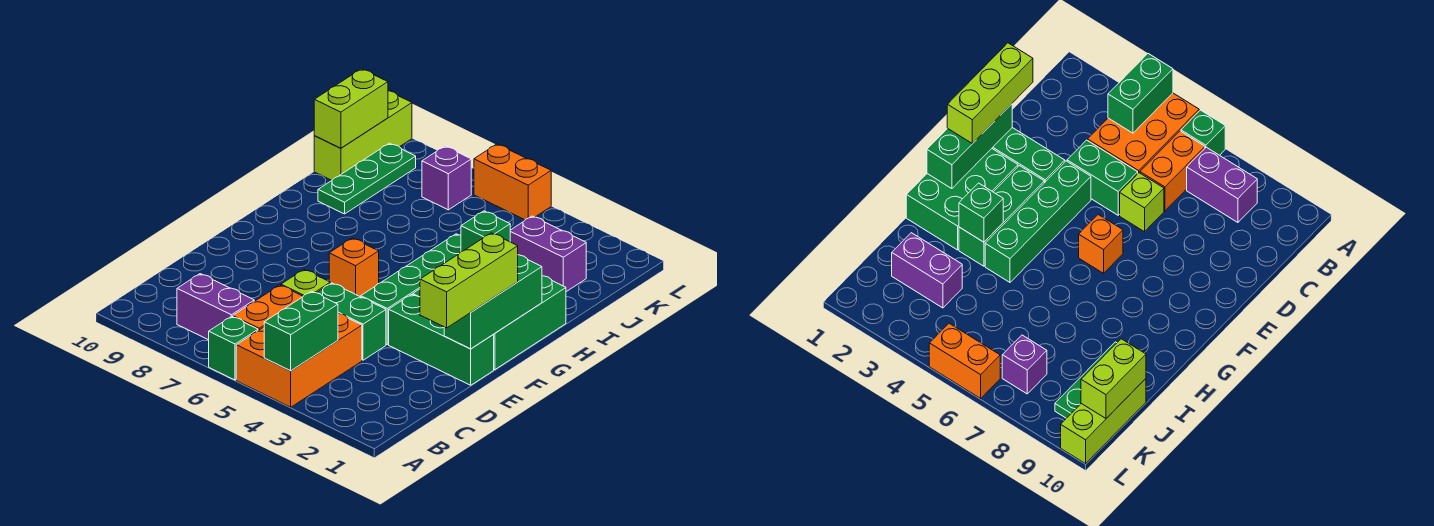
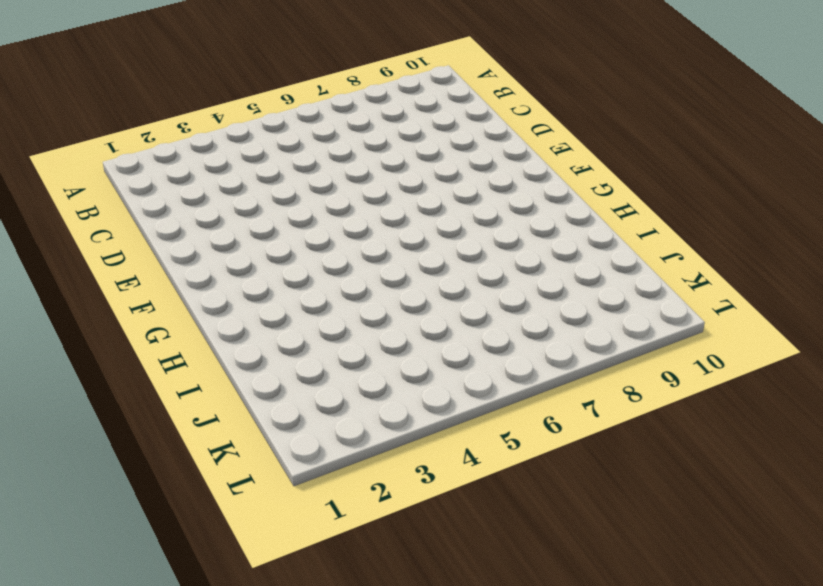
none -> orange brick A4:C5 level 1
none -> green brick A6 level 1
none -> orange brick B6:C6 level 1

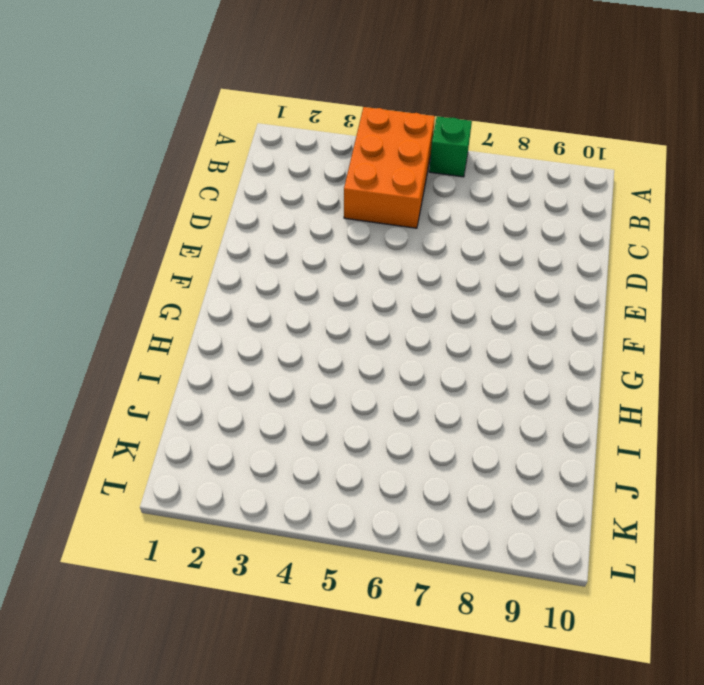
none -> orange brick B6:C6 level 1
none -> purple brick B7:B8 level 1
none -> green brick D4:D5 level 1

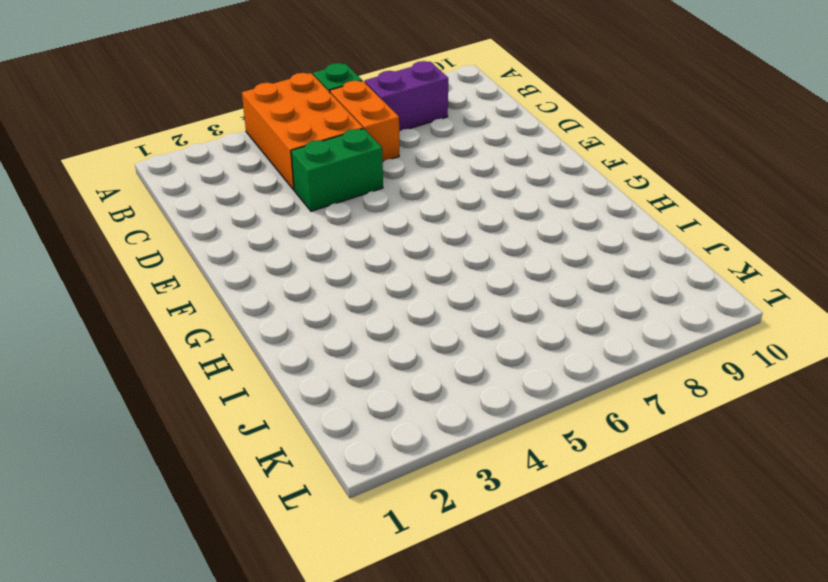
none -> lime brick D6 level 1
none -> green brick E1:E3 level 1
none -> green brick E4:H4 level 1

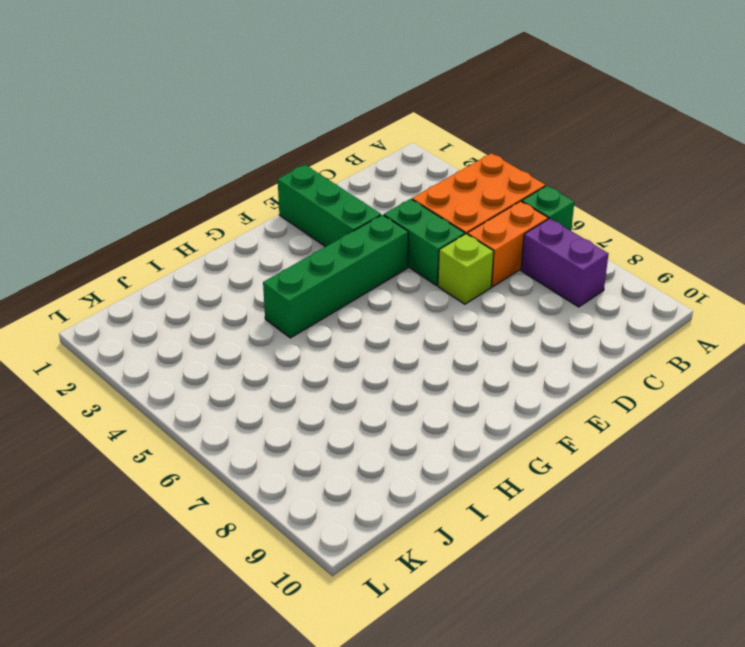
none -> green brick F1:H2 level 1
none -> green brick F3:H3 level 1
none -> orange brick F6 level 1

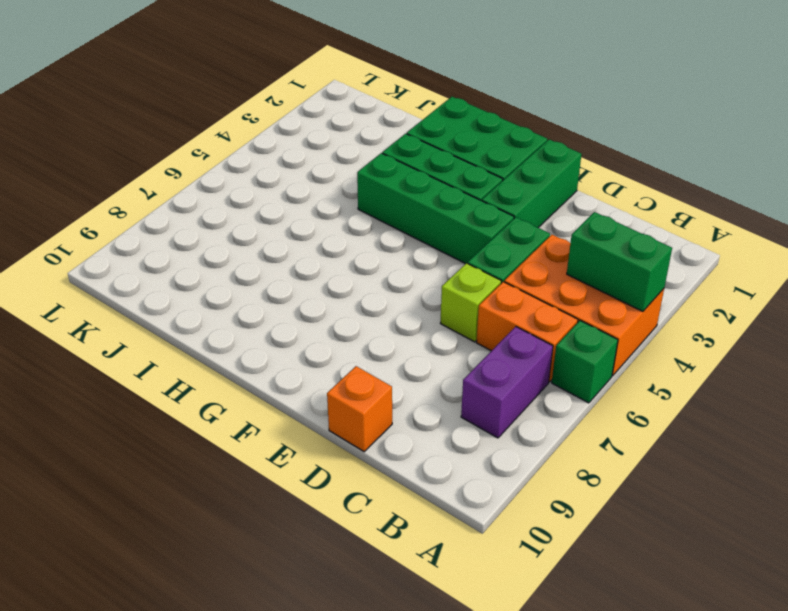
orange brick D10 level 1 -> orange brick F6 level 1
none -> green plate I9:K9 level 1
none -> purple brick J2:J3 level 1
none -> lime brick J10:L10 level 1

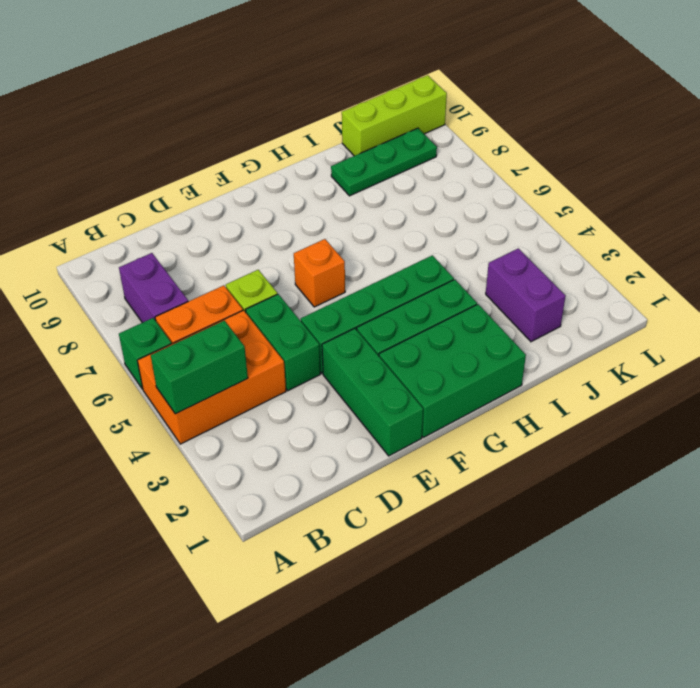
none -> purple brick K7 level 1
none -> orange brick L5:L6 level 1
none -> green brick E1:G1 level 2

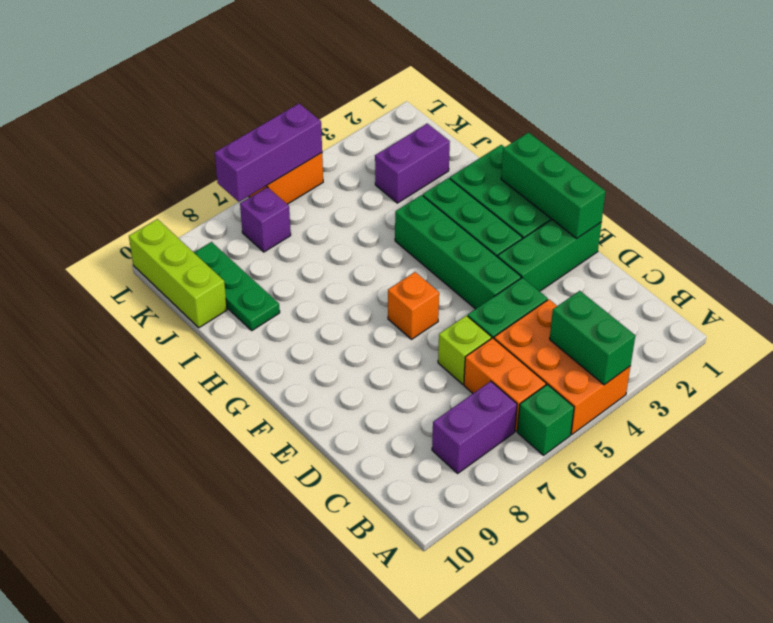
purple brick L5:L7 level 2 -> none
none -> green brick H3 level 2
none -> lime brick J10:K10 level 2
none -> lime brick D1:F1 level 3

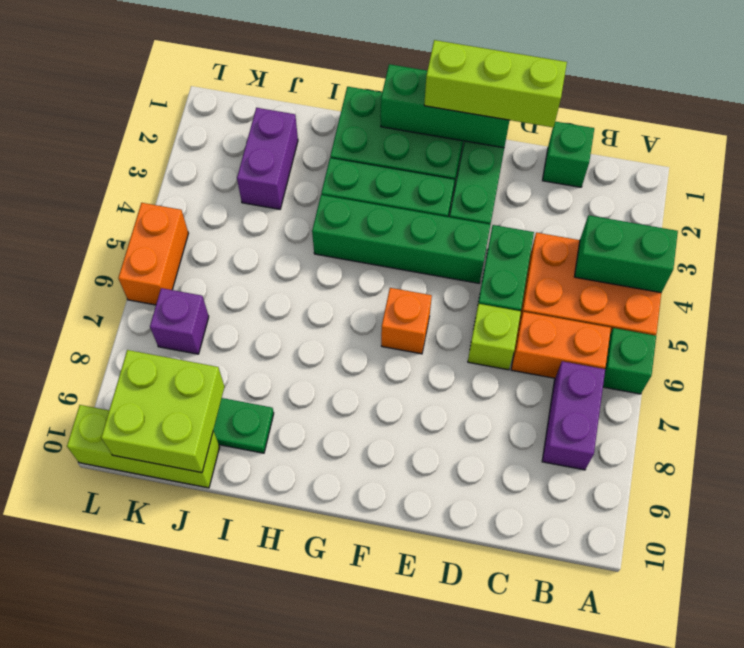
green brick C1 level 1 -> green brick H3 level 2
lime brick J9:K10 level 2 -> lime brick J10:K10 level 2

